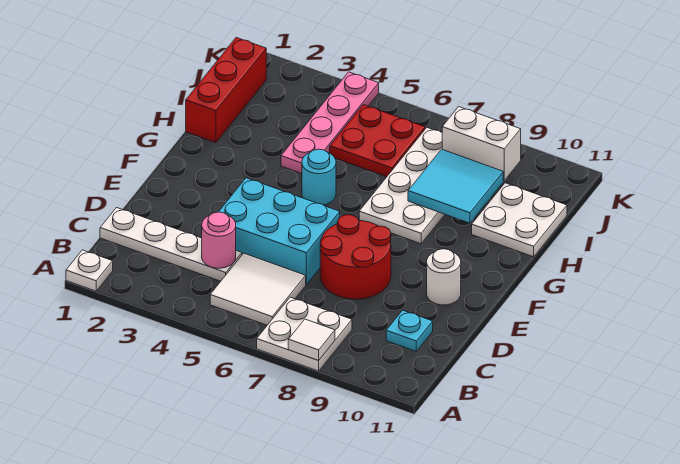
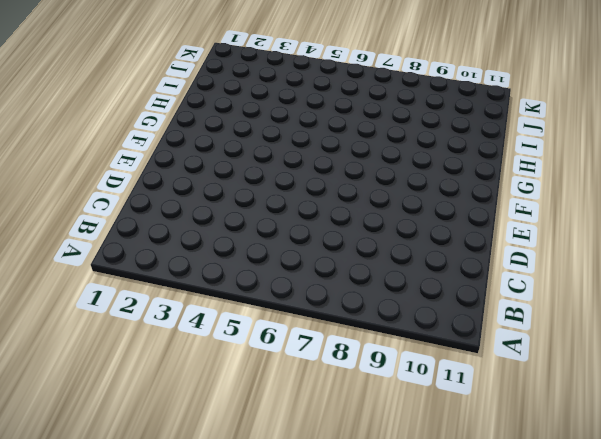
none -> white plate A1 level 1
none -> white plate A7:B8 level 1
none -> white tile B5:C6 level 1

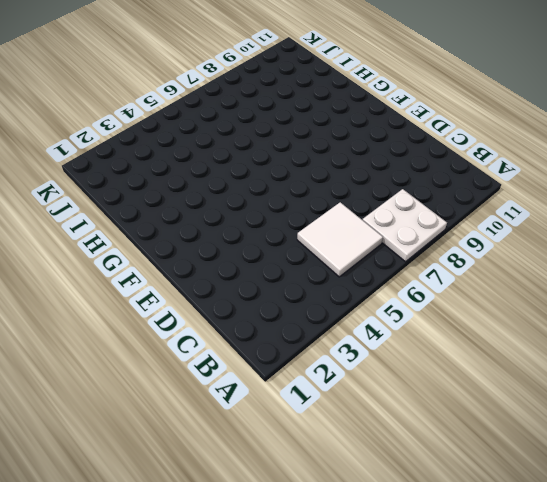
none -> white plate A1 level 1
none -> white plate C1:C4 level 1
none -> cyan plate C10 level 1

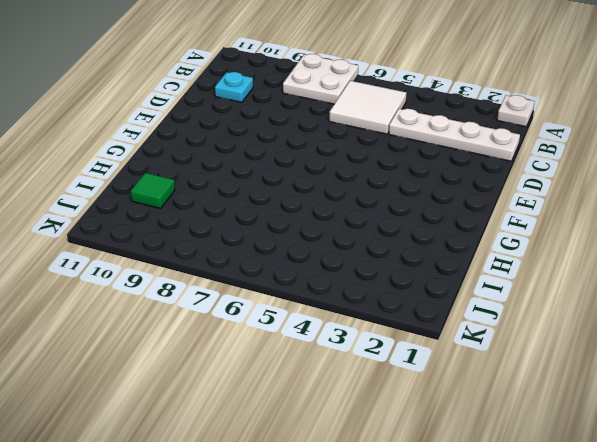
green tile I10 level 1 -> white plate H10:I11 level 1
none -> cyan brick D4:E6 level 1
none -> red round brick D7:E8 level 1
none -> white round brick E10 level 1

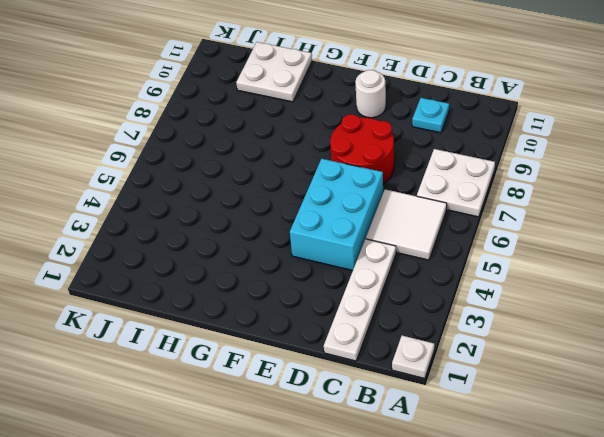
none -> cyan round brick G5 level 1
none -> white plate G7:J8 level 1
none -> red brick H1:J1 level 1

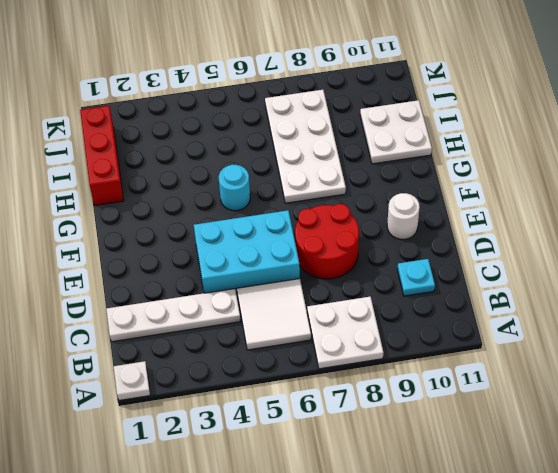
none -> pink plate H4:K4 level 1
none -> red plate I5:J6 level 1
none -> white tile A8 level 2

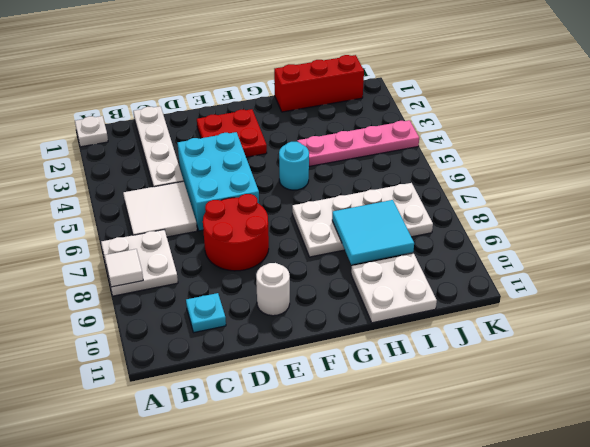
red plate E2:F3 level 1 -> red plate I5:J6 level 1
none -> pink round brick C4 level 2
none -> white brick J8:J9 level 2

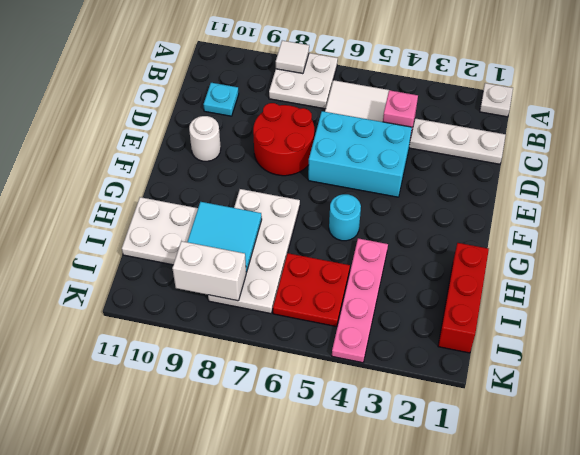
pink brick C4 level 2 -> pink round brick C4 level 2

